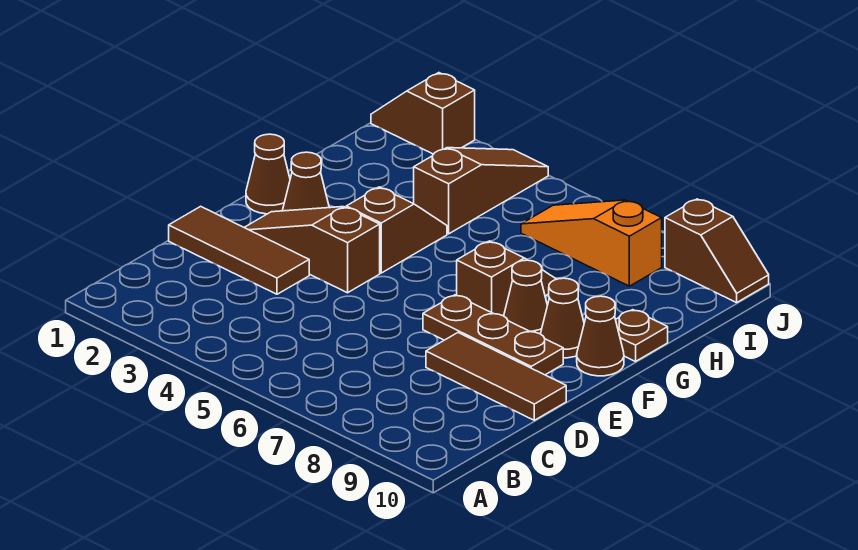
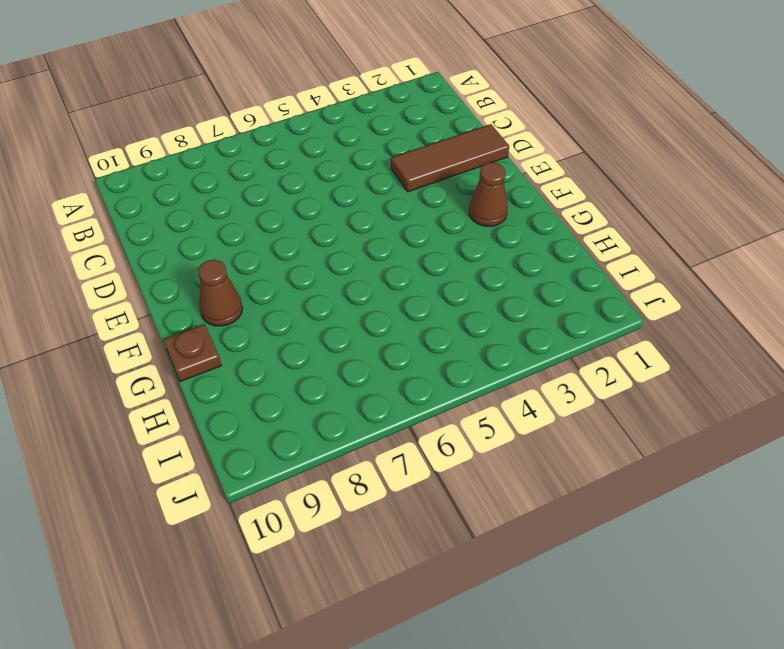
none -> brown tile D8:D10 level 1
none -> brown slope E2:E4 level 1 top 4
none -> brown plate E7:E9 level 1

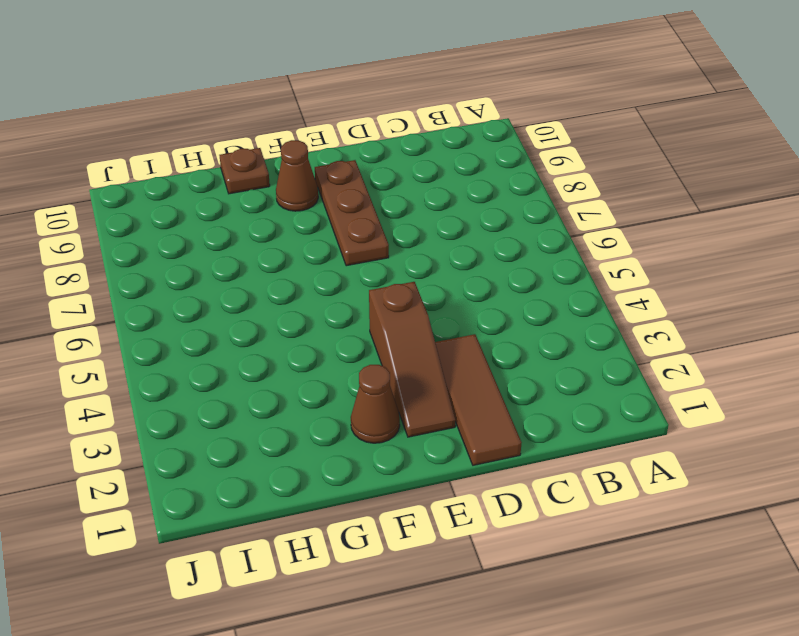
none -> brown tile D8:D10 level 1
none -> brown cone F1 level 1
none -> brown slope F4:G4 level 1 top F

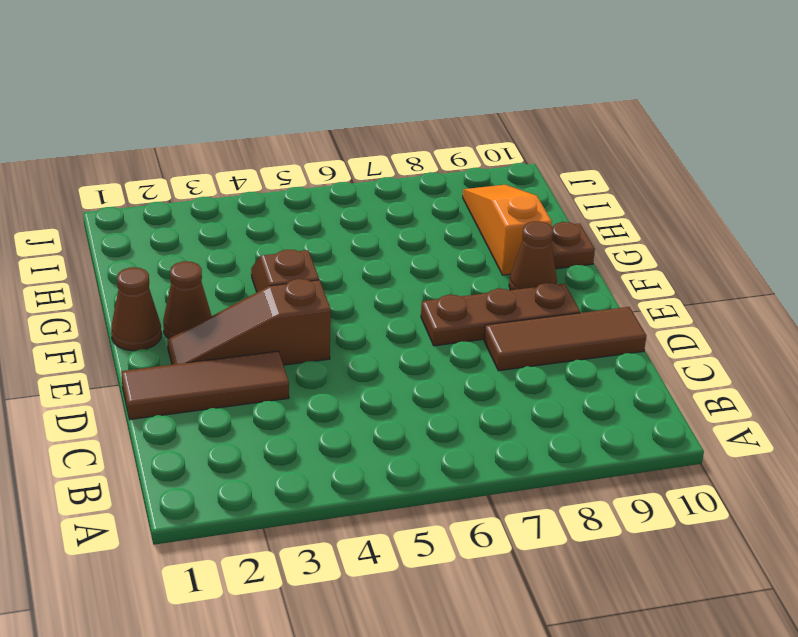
orange slope G9:I9 level 1 top G -> orange slope I6:I8 level 1 top 8
none -> brown slope F7:G7 level 1 top F
none -> brown cone F8 level 1
none -> brown cone F10 level 1

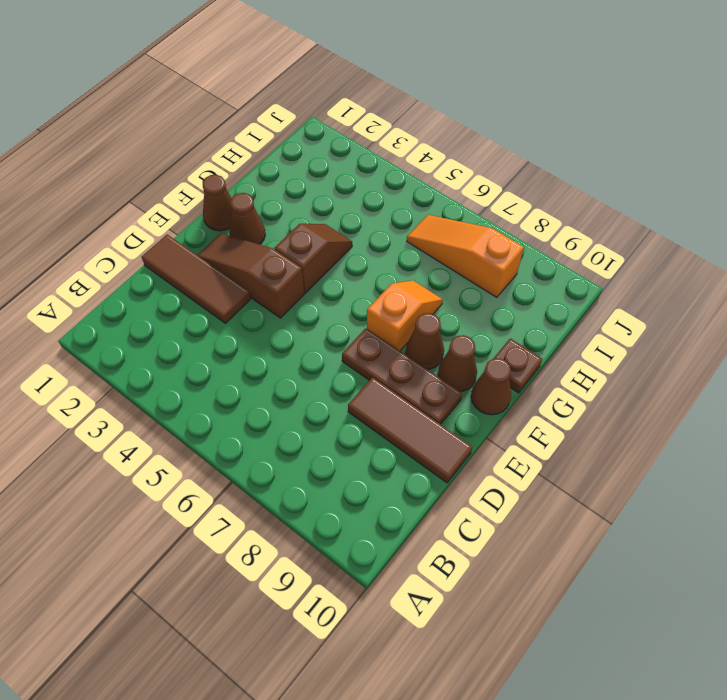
orange slope F7:G7 level 1 top F -> brown slope F7:G7 level 1 top F
none -> brown slope H4:J4 level 1 top H
none -> brown slope J1:J2 level 1 top 2
none -> brown slope J9:J10 level 1 top 9

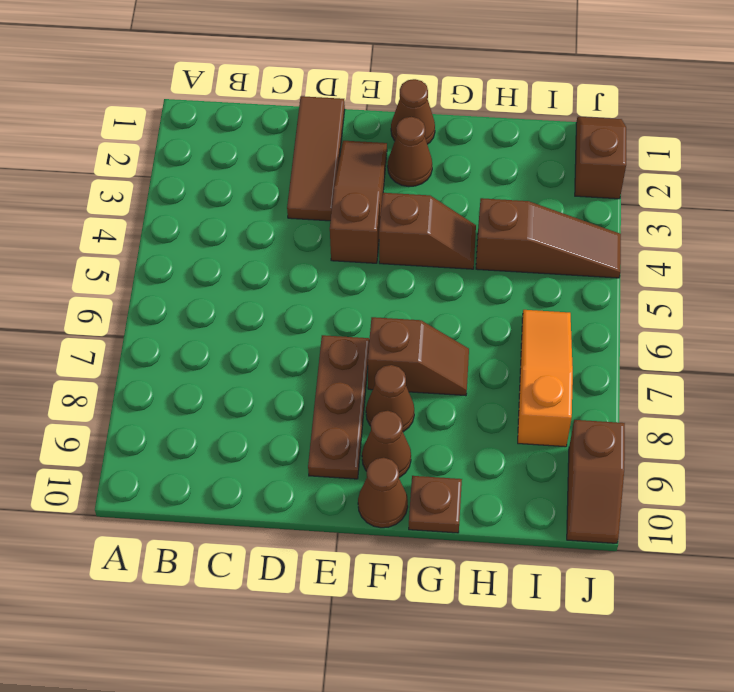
none -> brown tile D8:D10 level 1

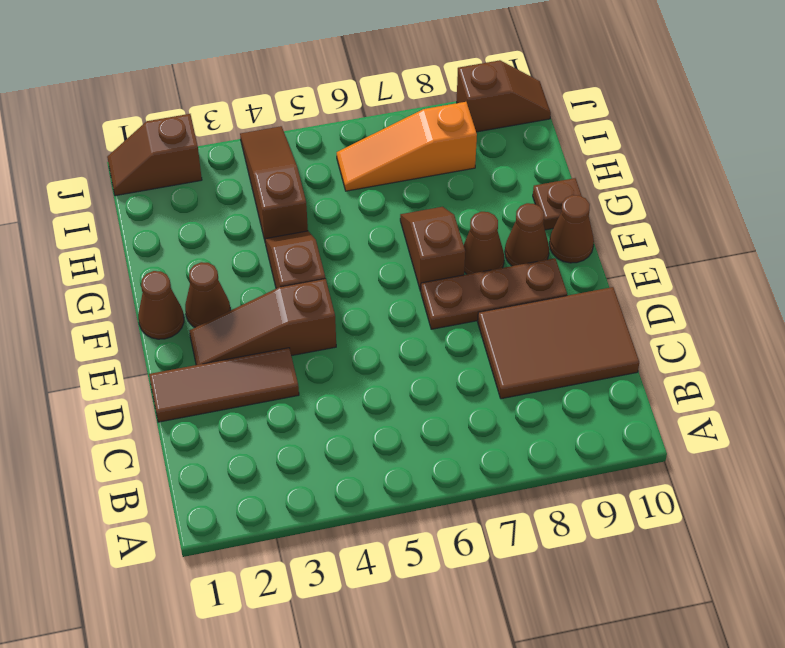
brown tile C8:D10 level 1 -> brown tile D8:D10 level 1

